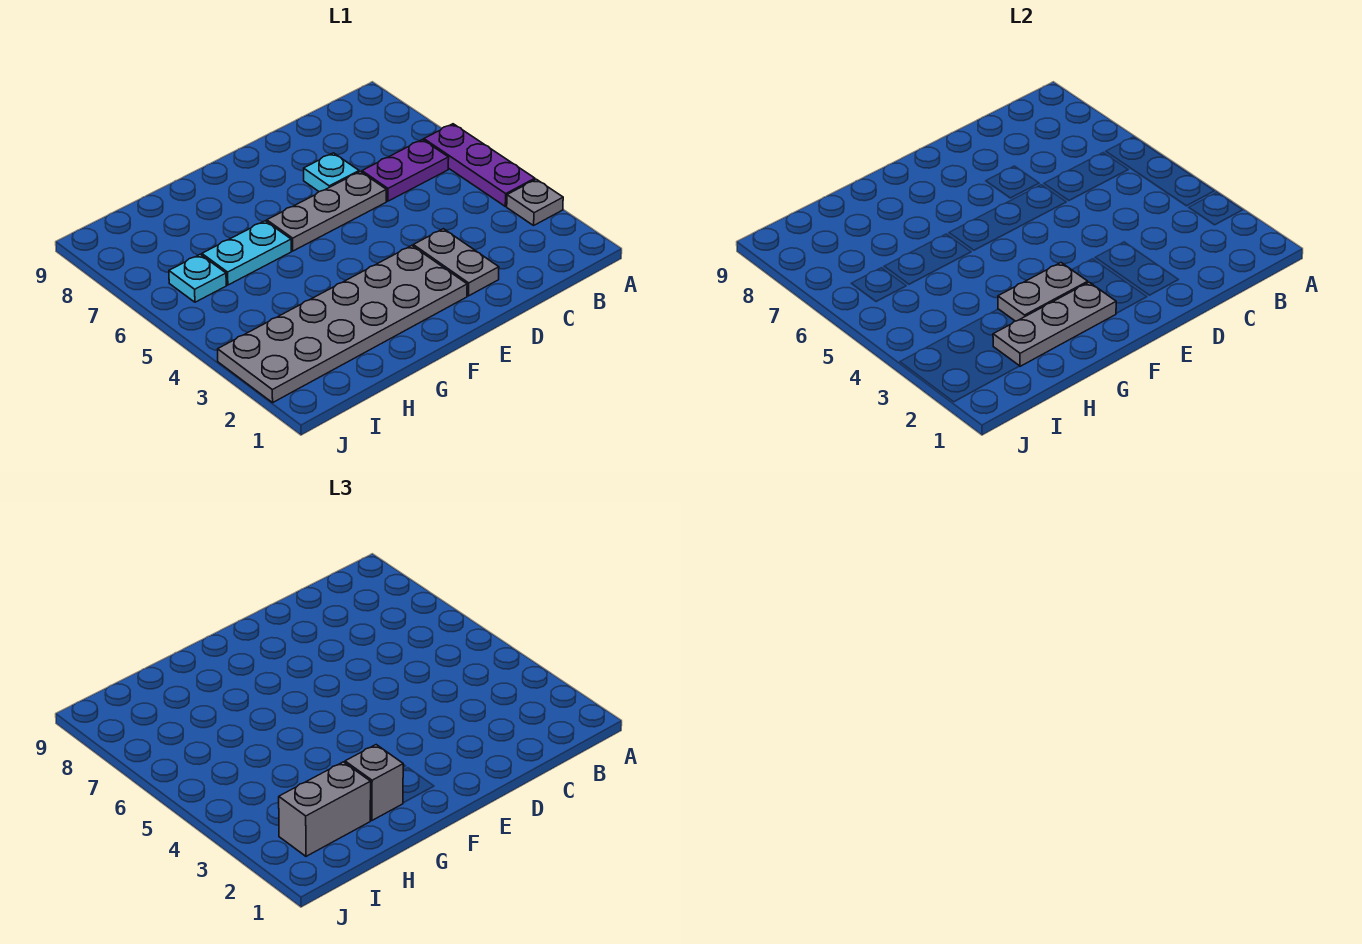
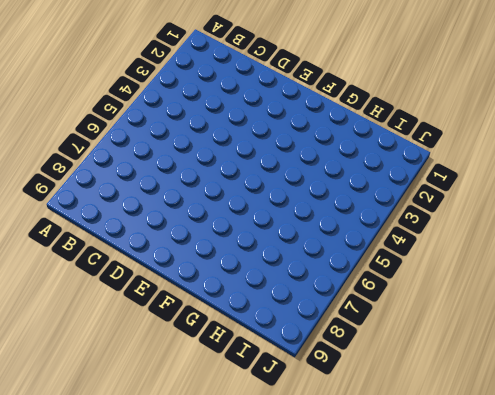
none -> grey plate A3 level 1
none -> purple plate A4:A6 level 1
none -> purple plate B6:C6 level 1

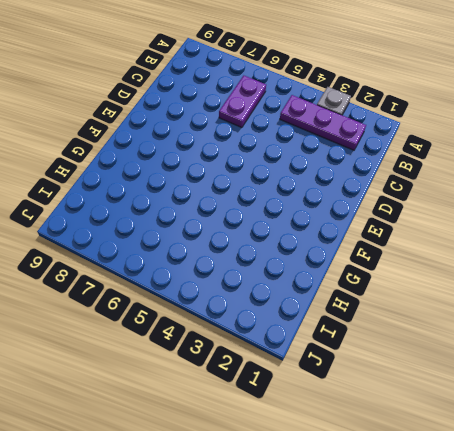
purple plate B2:B4 level 1 -> purple plate A4:A6 level 1
none -> grey plate D2:D3 level 1
none -> grey plate D6:F6 level 1
none -> cyan plate D7 level 1

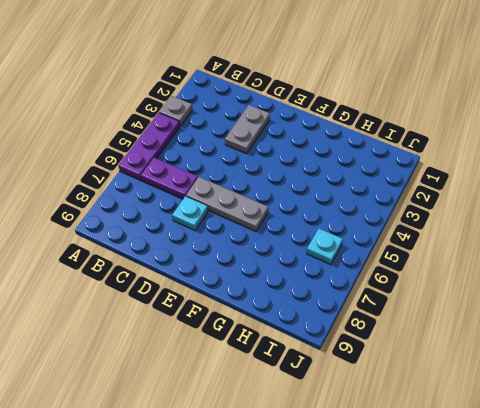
none -> grey plate E2:J3 level 1
none -> cyan plate G6:H6 level 1
none -> grey plate F2:H2 level 2

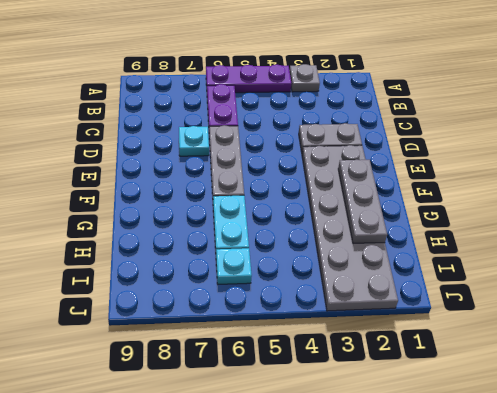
none -> grey plate F3:G3 level 2
none -> grey brick G2 level 3
none -> grey brick H2:I2 level 3

